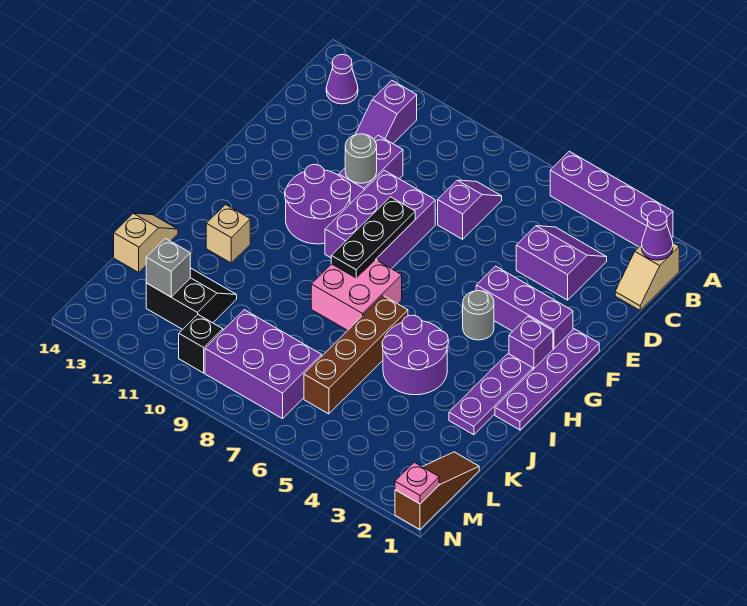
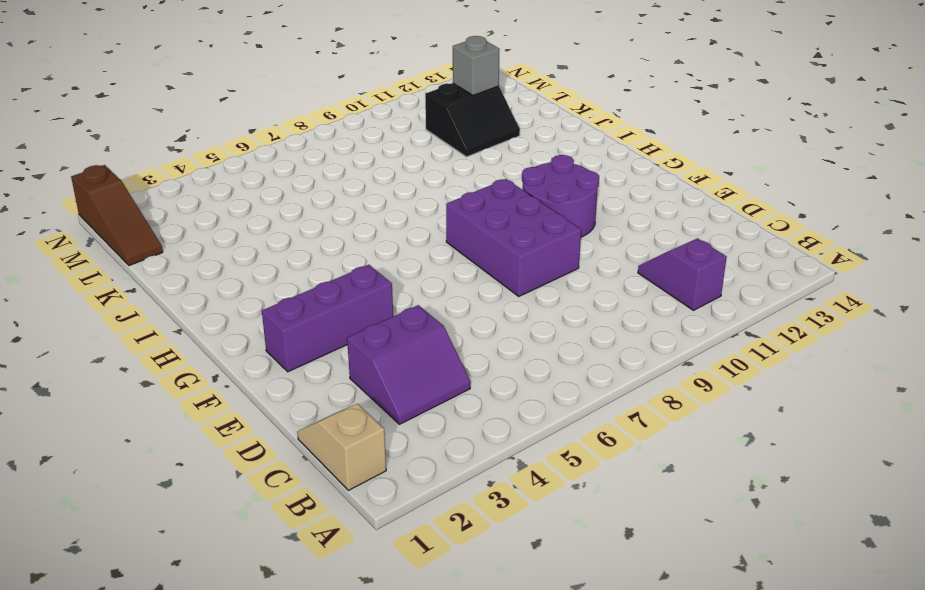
none -> purple brick A2:A5 level 1
none -> purple cone B13 level 1
none -> purple slope C7:D7 level 1 top D

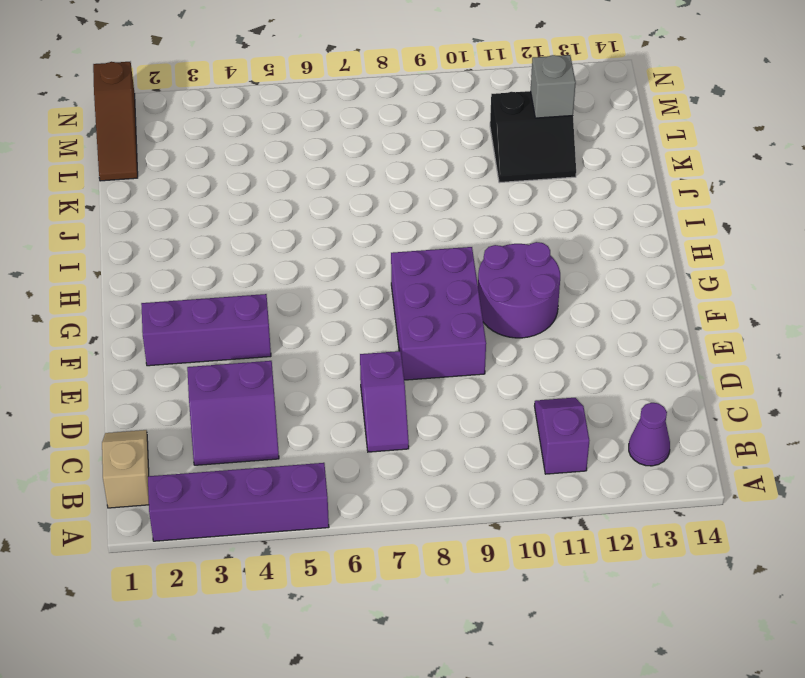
none -> purple brick D10:E10 level 1
none -> purple plate F1:I1 level 1
none -> purple brick G2 level 1

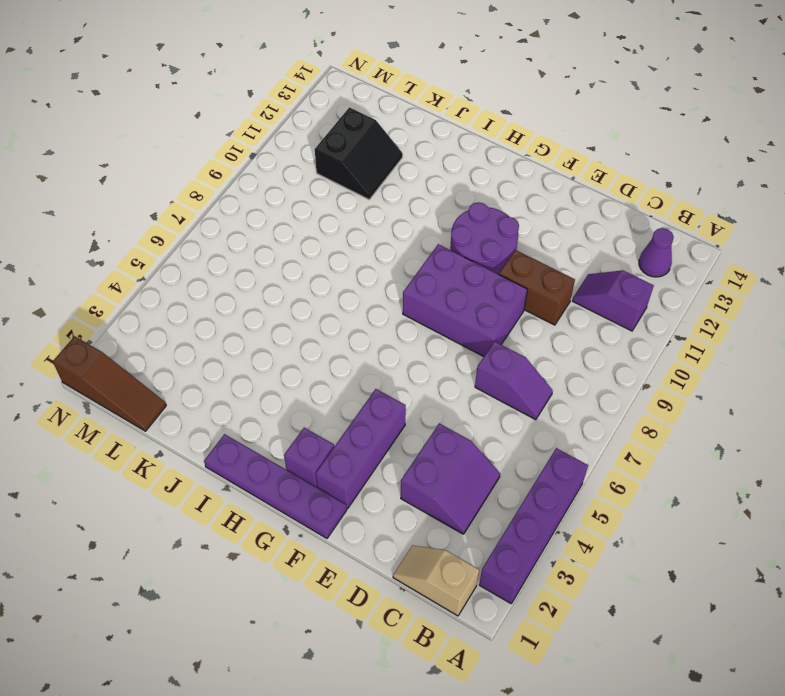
brown brick D10:E10 level 1 -> purple brick D10:E10 level 1
none -> grey round brick G4 level 1
none -> purple plate H2:J2 level 1
none -> pink brick H7:I8 level 1

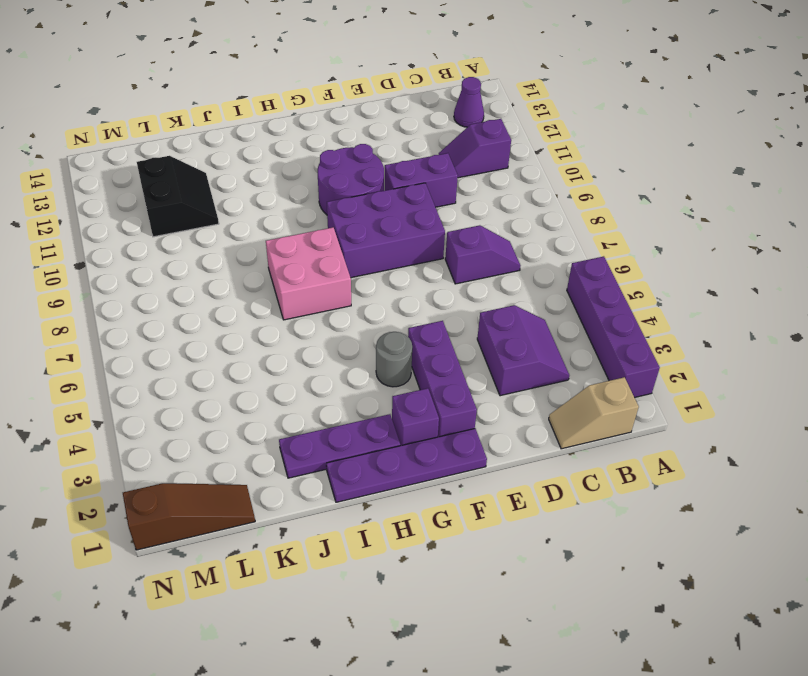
none -> purple round brick I4:J5 level 1
none -> brown brick I6:L6 level 1
none -> tan brick I12 level 1

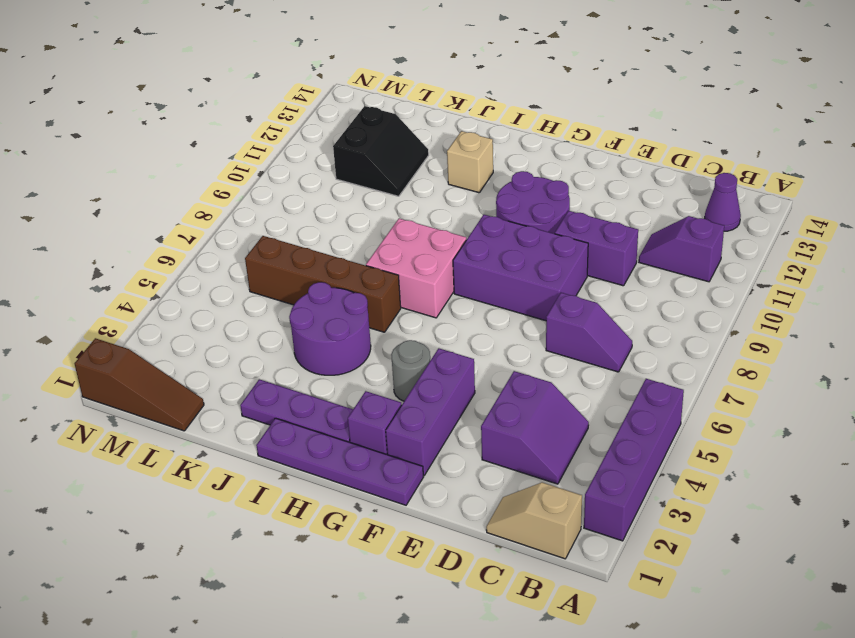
none -> tan slope J14:K14 level 1 top K
none -> purple brick L7:M9 level 1
none -> black brick M10 level 1

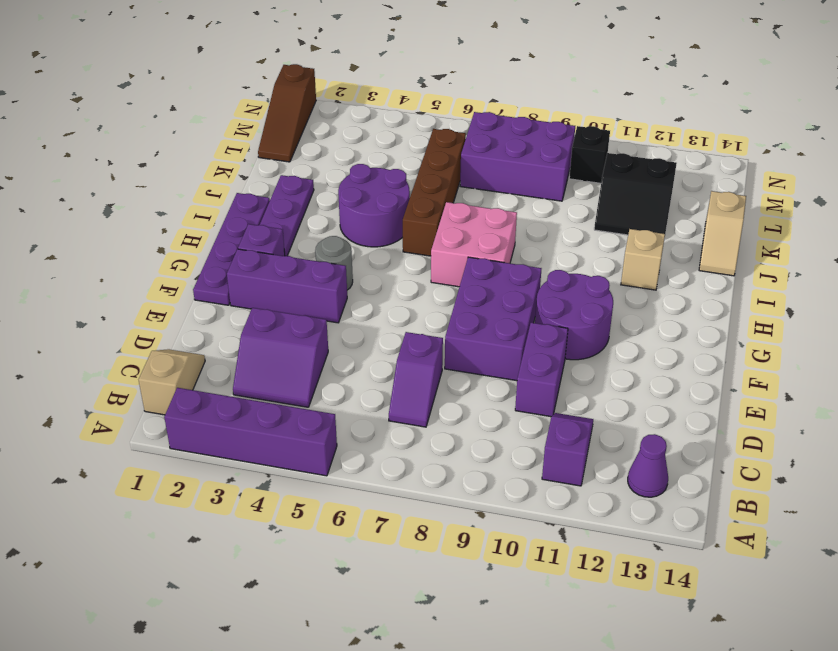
none -> purple cone B1 level 2
none -> grey round brick E10 level 2
none -> black plate F8:H8 level 2

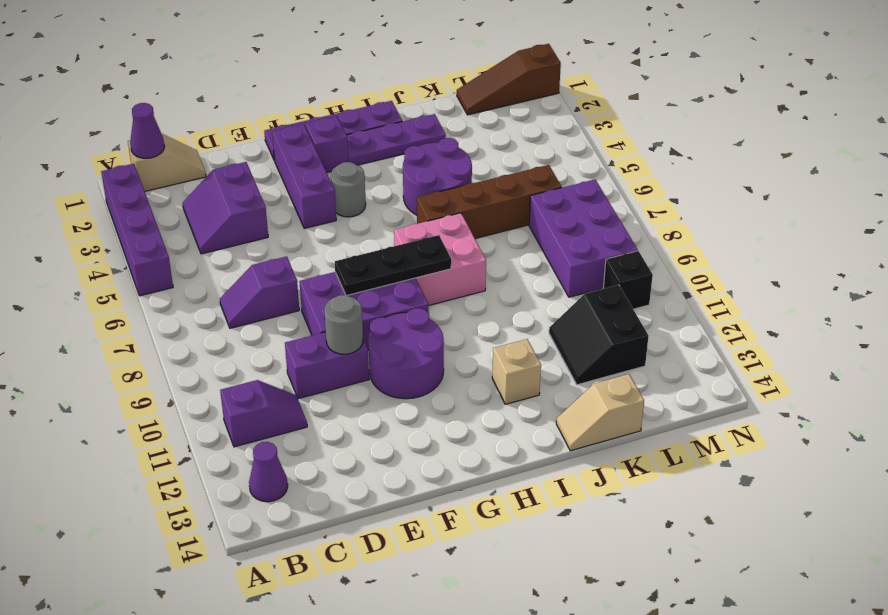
none -> grey brick L12 level 2
none -> pink plate N1 level 2

